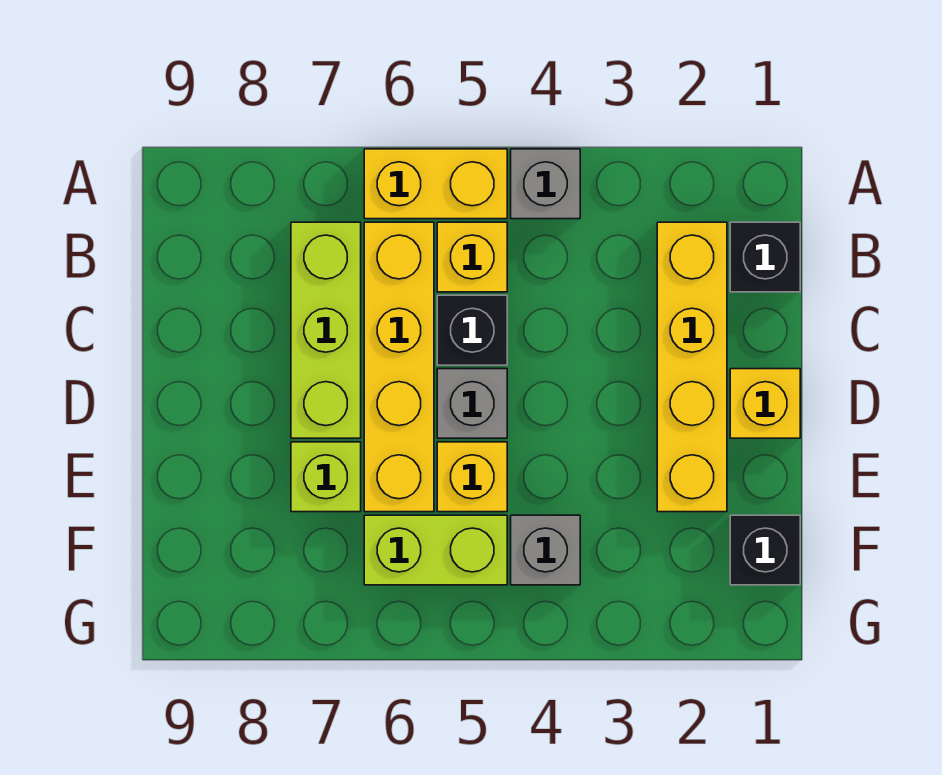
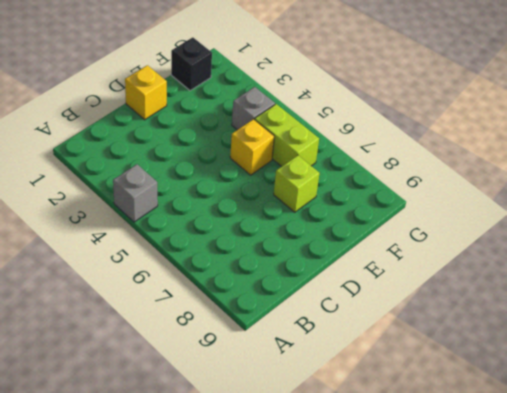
none -> yellow brick A5:A6 level 1
none -> black brick B1 level 1
none -> yellow brick B2:E2 level 1

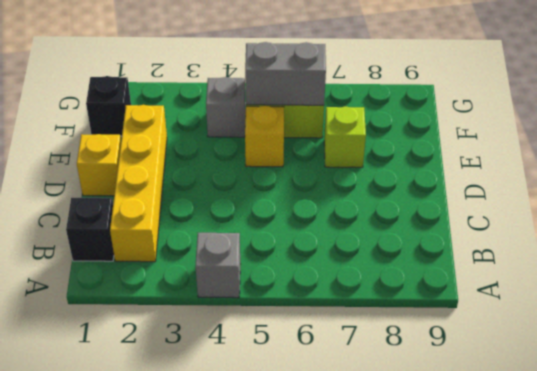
grey brick F5:F6 level 2 -> none
none -> yellow brick A5:A6 level 1
none -> yellow brick B5 level 1
none -> yellow brick B6:E6 level 1

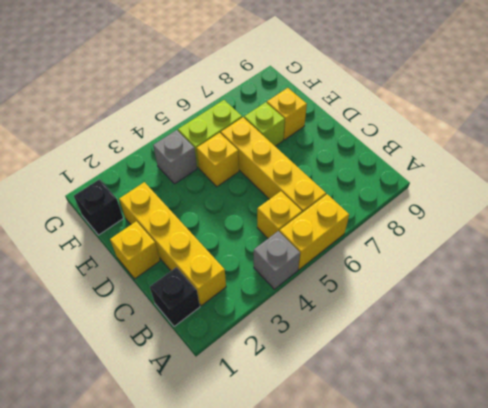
yellow brick E8 level 1 -> none
none -> lime brick B7:D7 level 1
none -> black brick C5 level 1
none -> grey brick D5 level 1

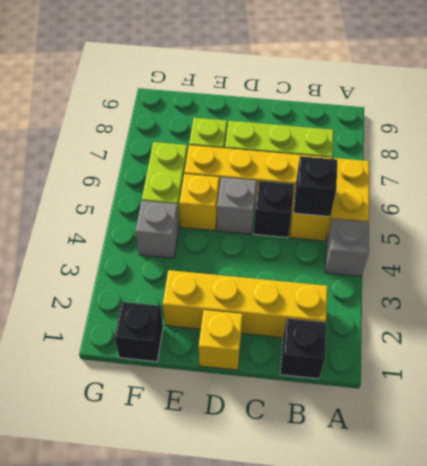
black brick B5 level 2 -> none

